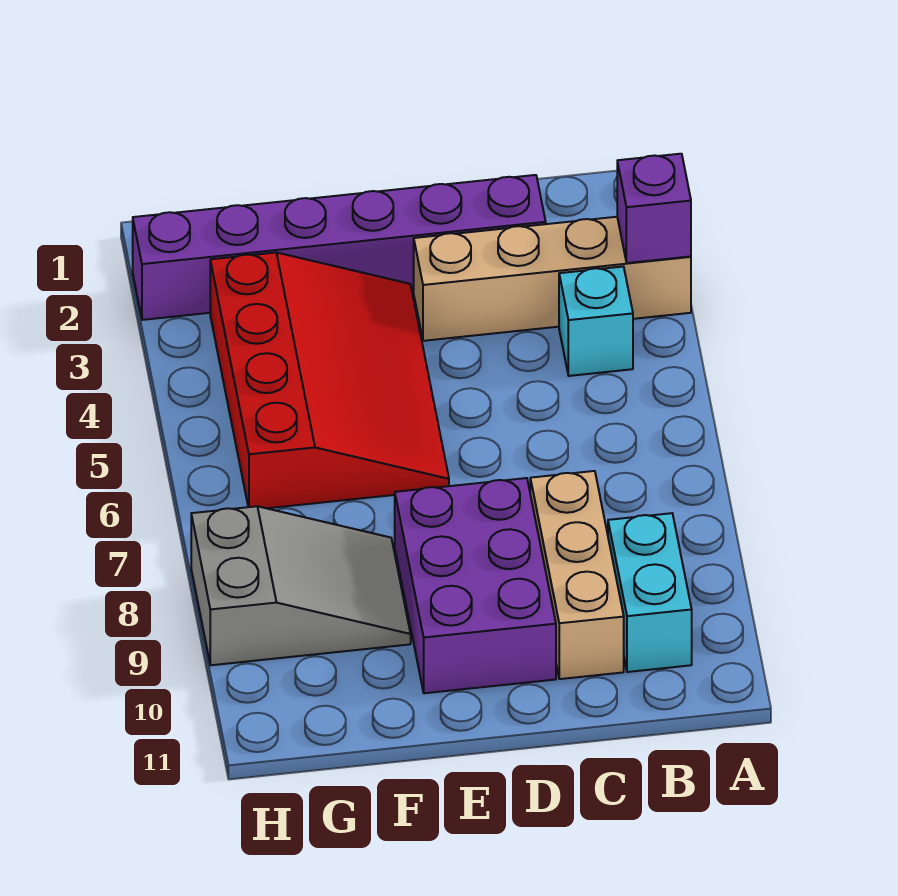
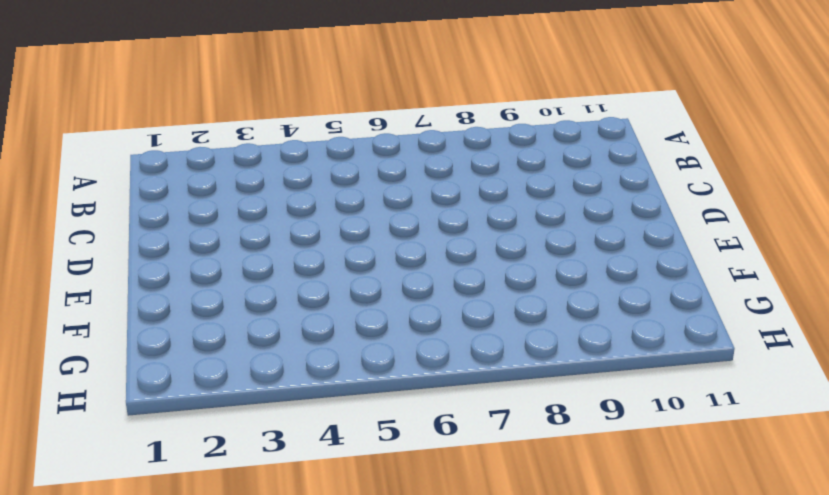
none -> tan brick A3:D3 level 1
none -> cyan brick B4 level 1

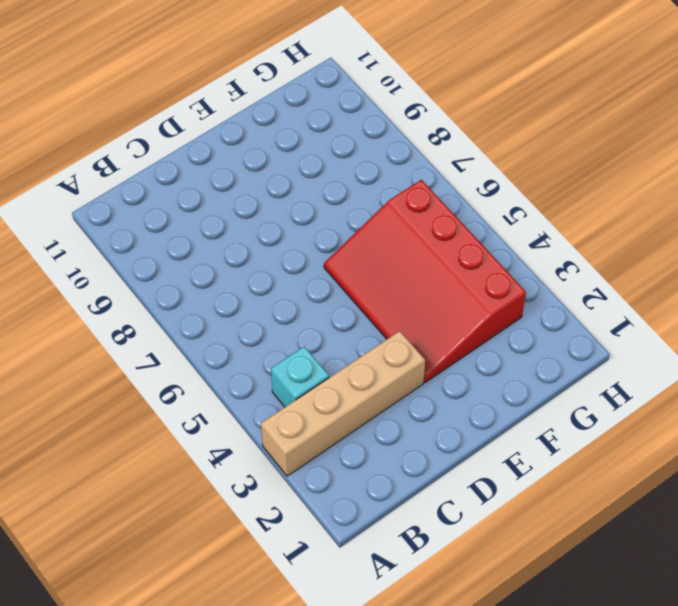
none -> cyan brick B9:B10 level 1
none -> purple brick C2:H2 level 1

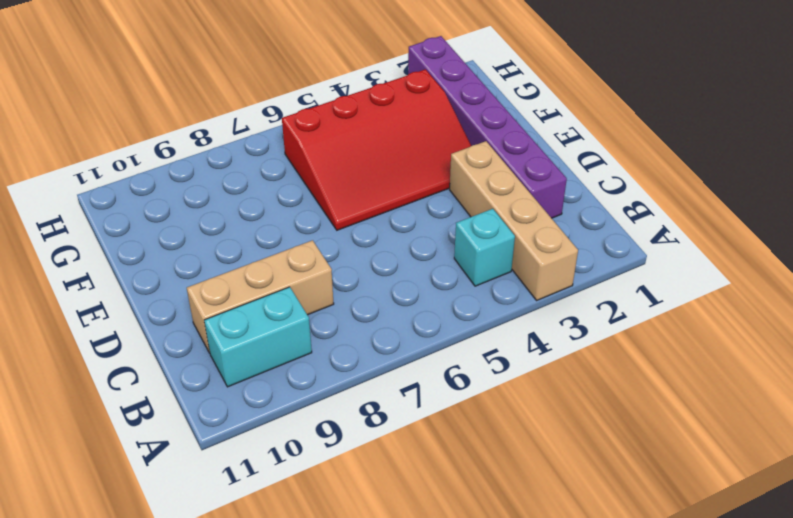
none -> purple brick D8:E10 level 1
none -> grey slope F8:H9 level 1 top H

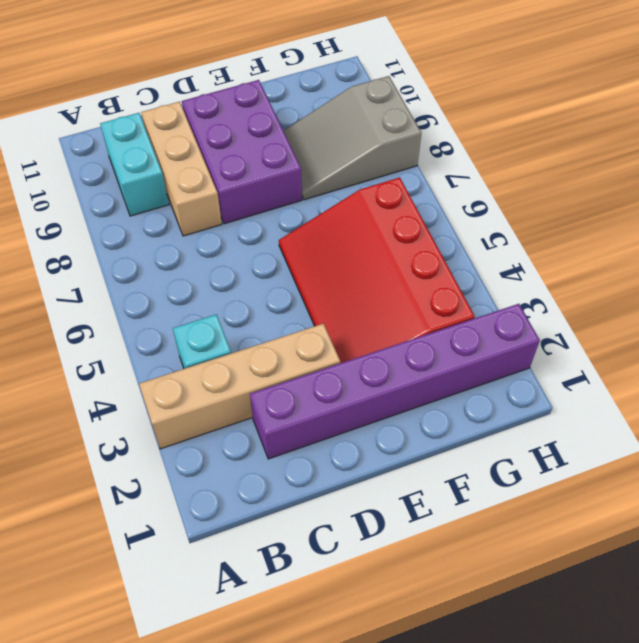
none -> purple brick A3 level 2

